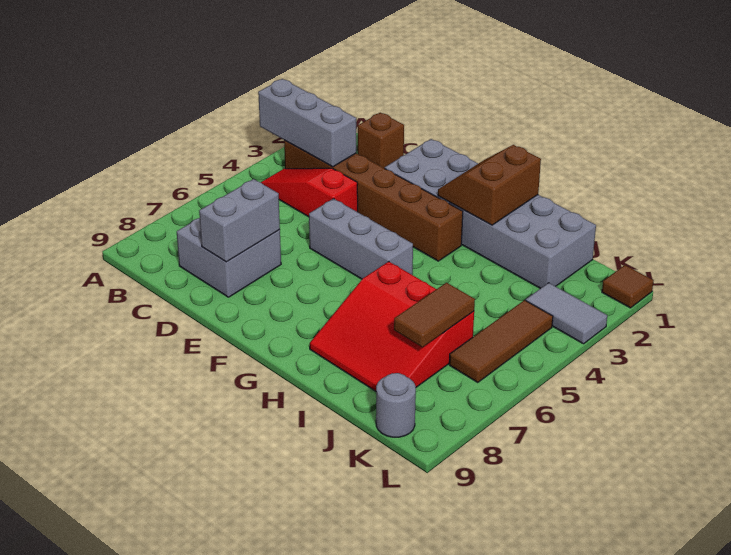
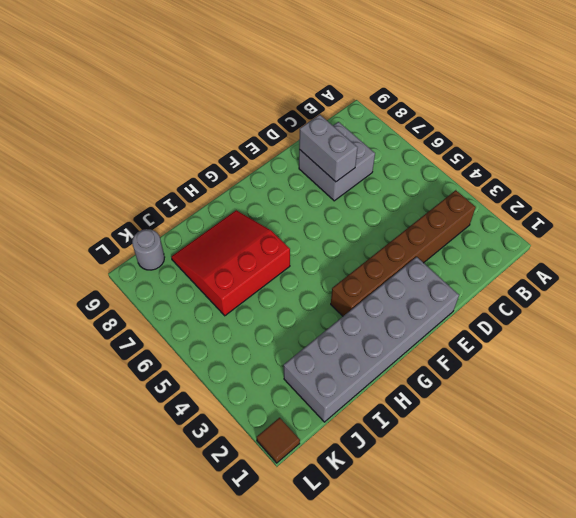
none -> red slope B4:D4 level 1 top D
none -> brown brick C1 level 1
none -> grey brick E5:G5 level 1

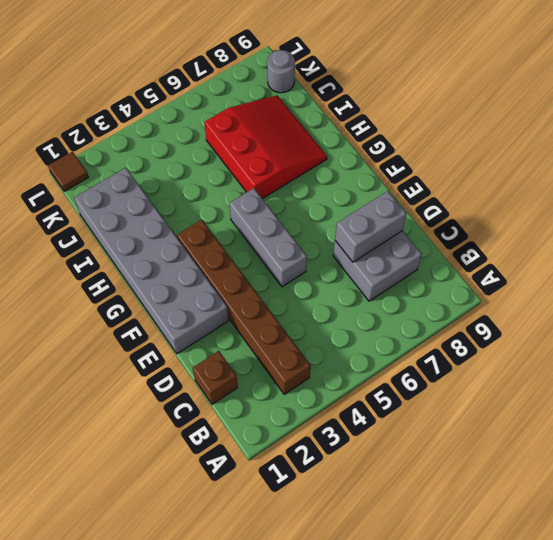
none -> red slope B4:D4 level 1 top D
none -> grey tile K3:L3 level 1
none -> brown tile K4:K6 level 1

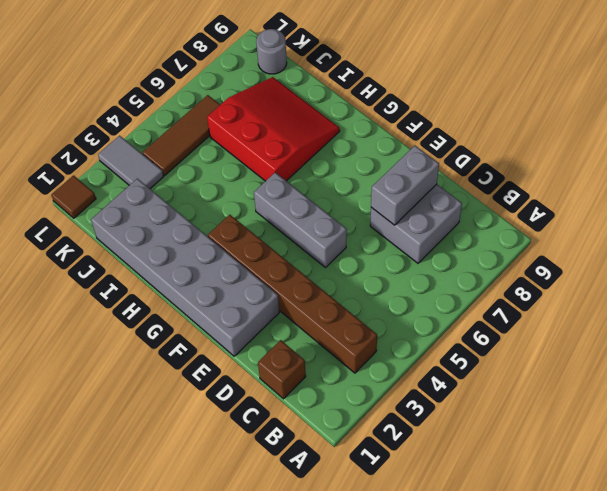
none -> red slope B4:D4 level 1 top D
none -> grey brick A3:C3 level 2
none -> brown slope G1:H2 level 2 top H

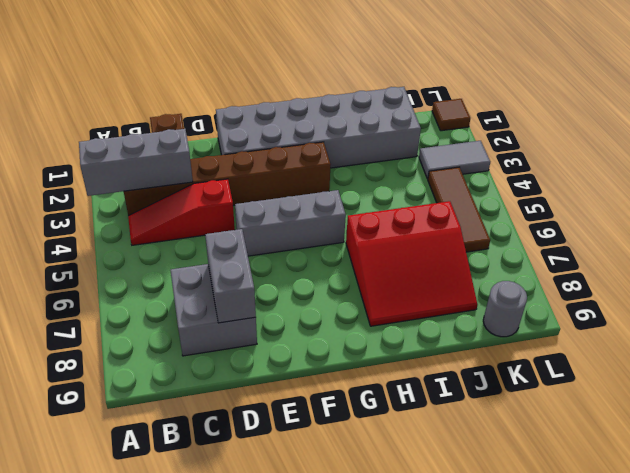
none -> brown slope G1:H2 level 2 top H
none -> brown tile J6:J7 level 2

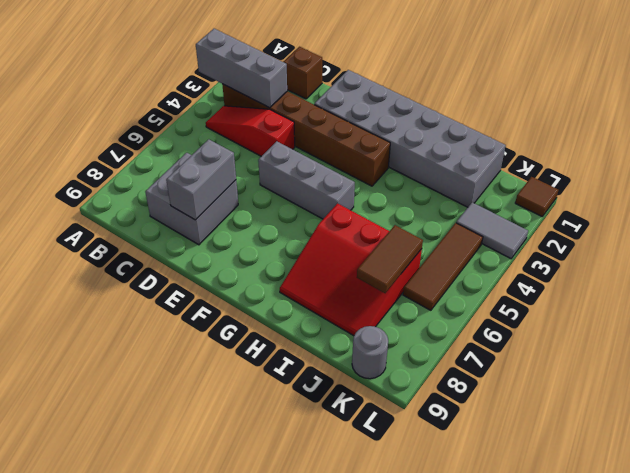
none -> brown slope G1:H2 level 2 top H

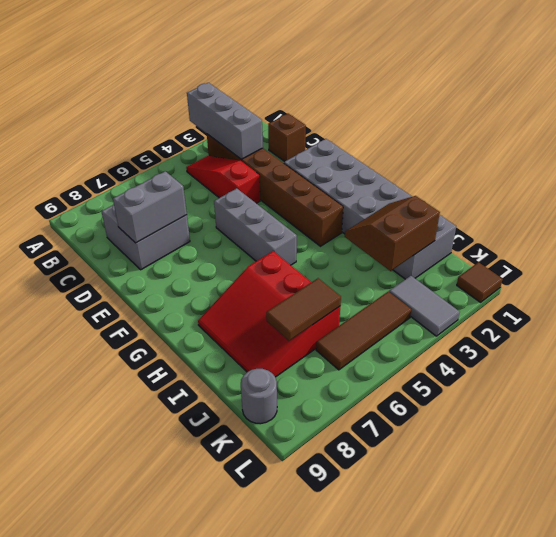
brown slope I2:J3 level 2 top J -> brown slope G1:H2 level 2 top H

